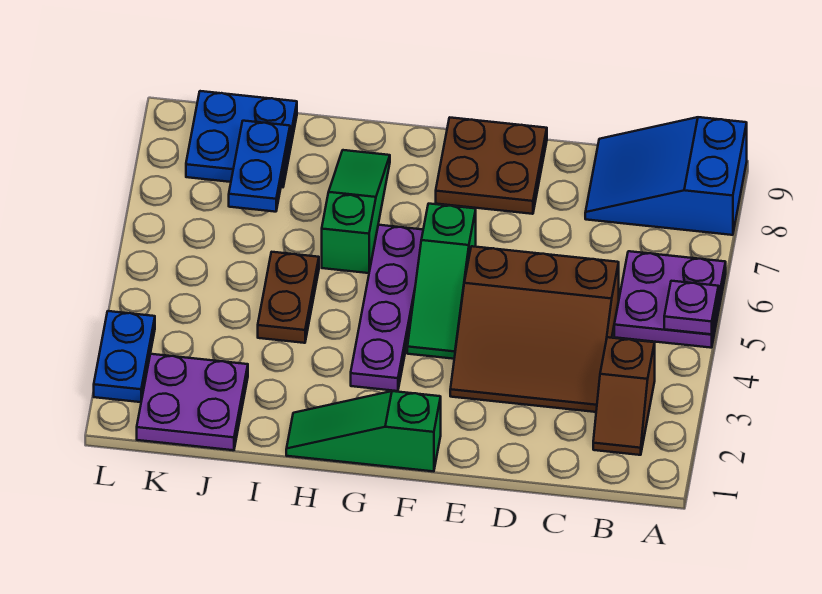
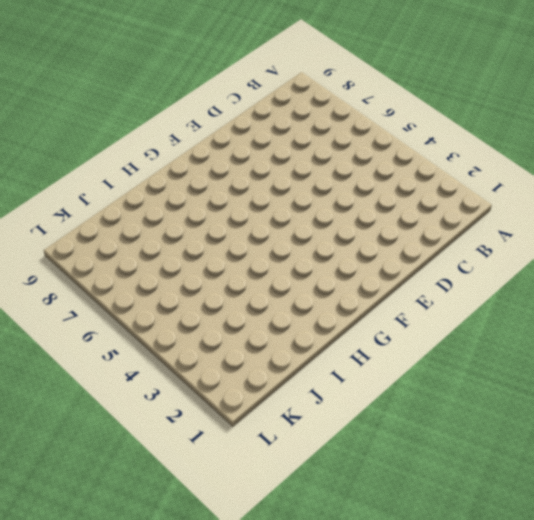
none -> purple plate A5:B6 level 1
none -> blue slope A8:C9 level 1 top A
none -> brown slope B2:B3 level 1 top 3

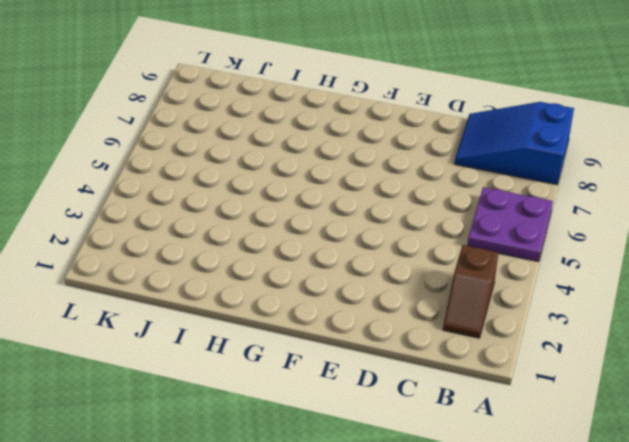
none -> brown slope C3:E5 level 1 top 5
none -> brown plate E8:F9 level 1
none -> green slope F1:H1 level 1 top F

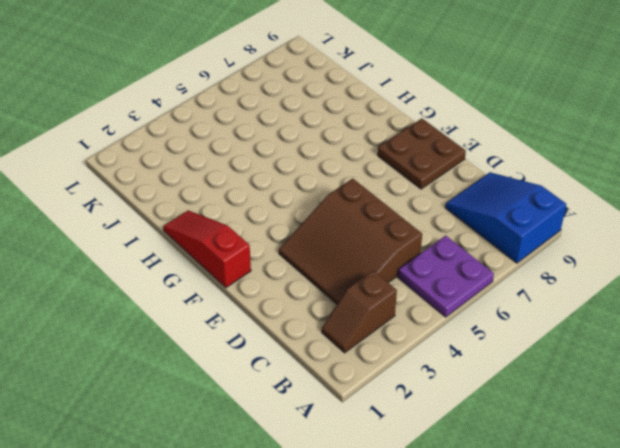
red slope F1:H1 level 1 top F -> green slope F1:H1 level 1 top F
none -> green slope F4:F6 level 1 top 6
none -> purple plate G3:G6 level 1
none -> green slope H6:H8 level 1 top 6

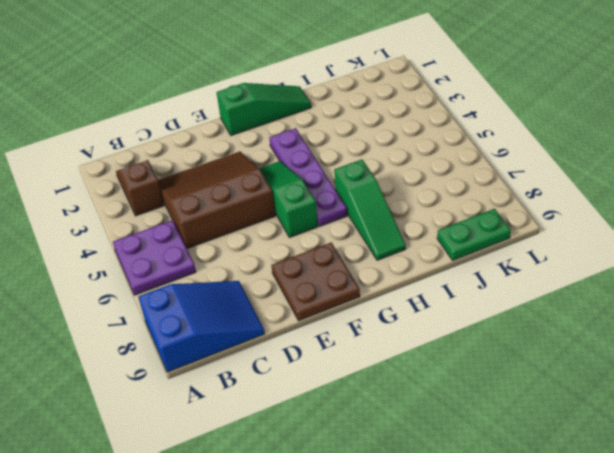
green plate J9:K9 level 1 -> blue plate J8:K9 level 1
none -> brown plate I4:I5 level 1
none -> purple plate J1:K2 level 1
none -> blue plate L2:L3 level 1

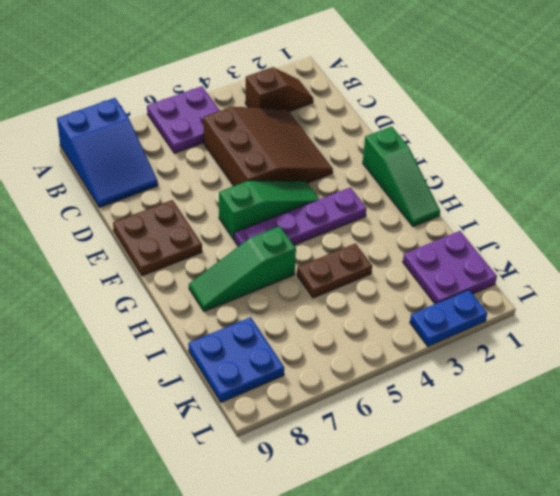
none -> purple plate A5 level 2
none -> blue plate J7:J8 level 2

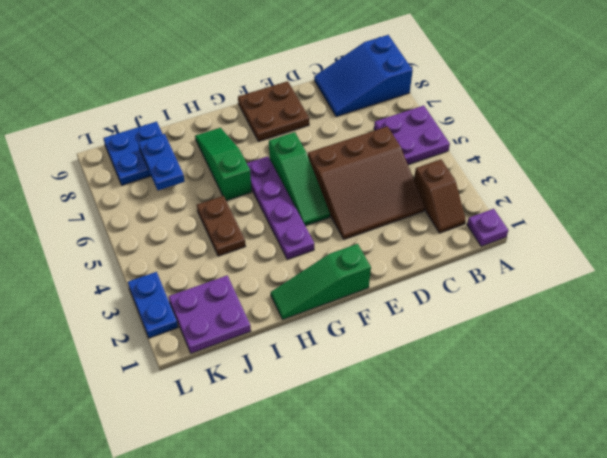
purple plate A1 level 1 -> purple plate A5 level 2

